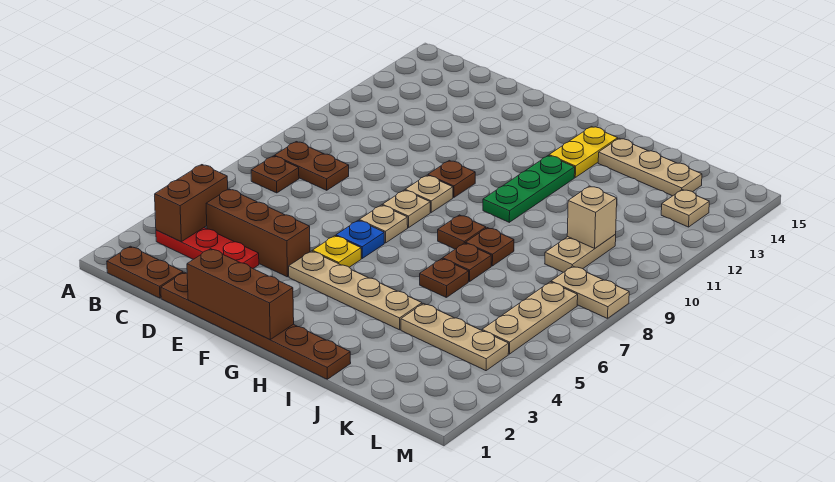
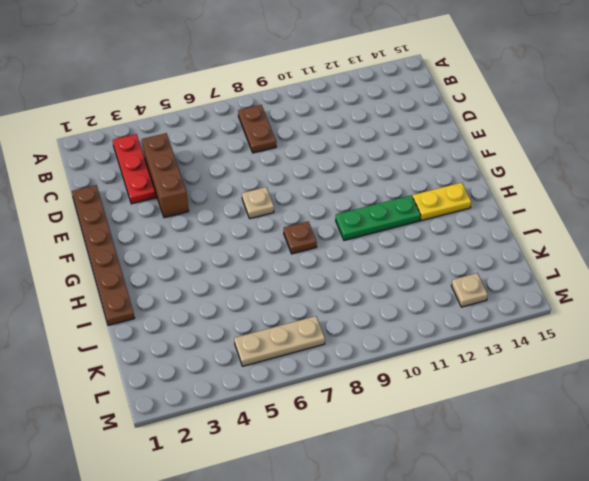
none -> brown plate B1:C1 level 1
none -> brown plate B7 level 1
none -> tan plate F4:I4 level 1

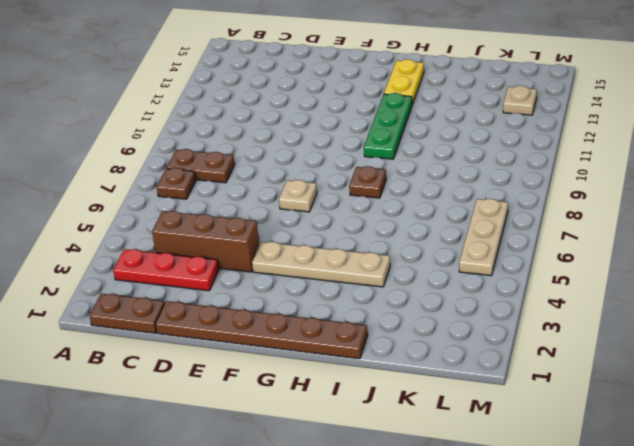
none -> yellow plate F5 level 1
none -> blue plate F6 level 1
none -> tan plate F8 level 1

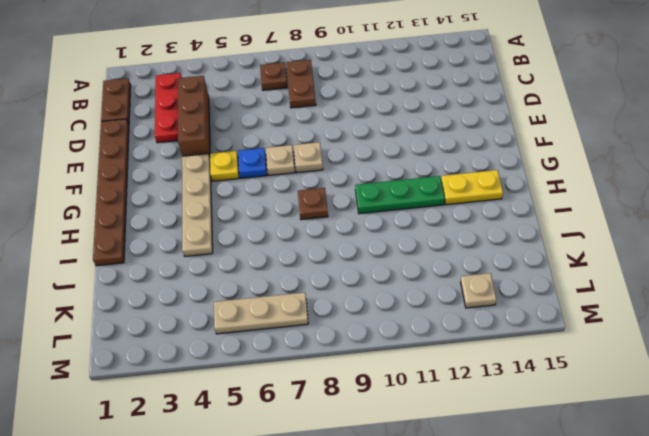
none -> tan plate F9 level 1
none -> brown plate F10 level 1
none -> brown plate I6 level 1

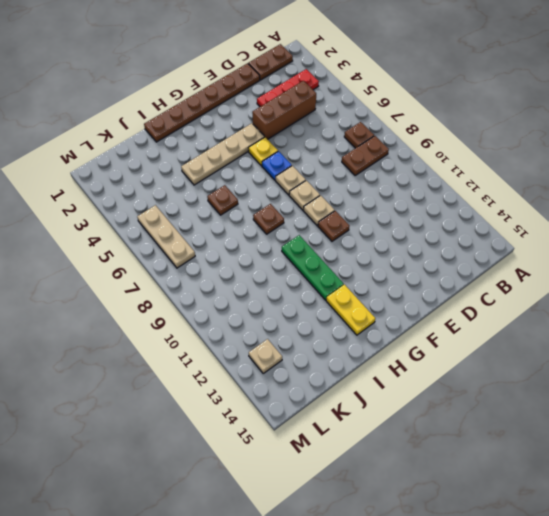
none -> brown plate I7 level 1
none -> brown plate I8 level 1
none -> tan plate I14:K14 level 1

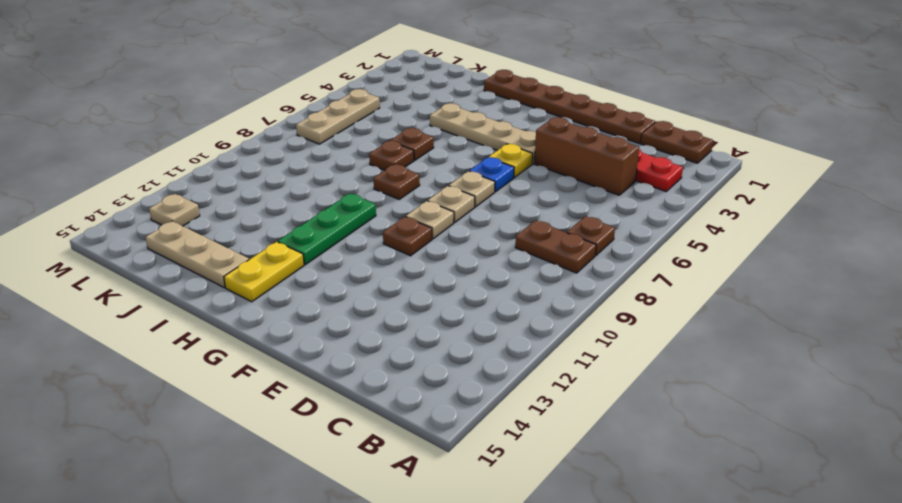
none -> brown plate I8 level 1
none -> tan plate J4:L4 level 1
none -> tan plate K9:K10 level 1

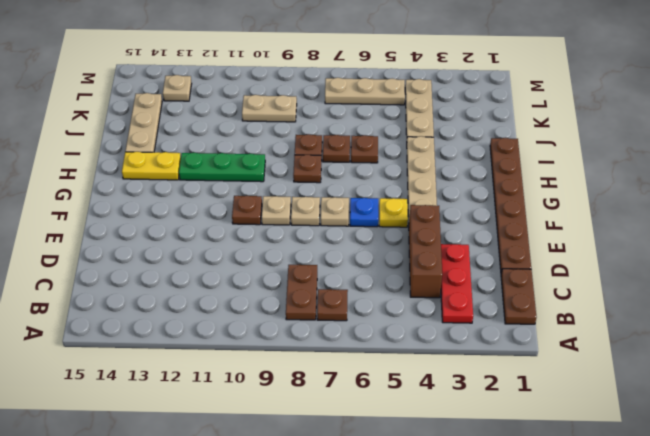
none -> tan plate L8:M8 level 1
none -> brown brick B3:B4 level 2
none -> brown brick E1:G1 level 2

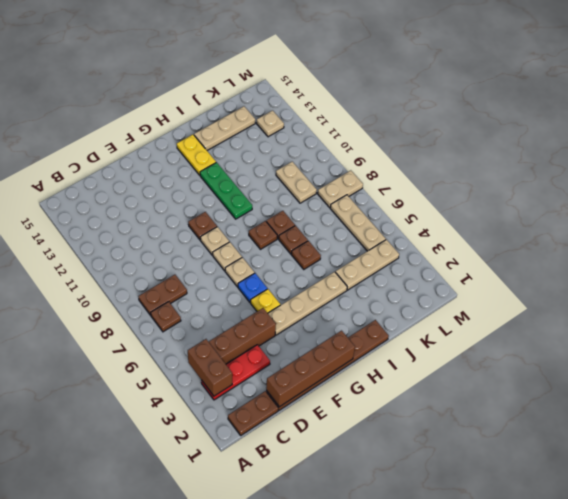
brown brick D1:G1 level 2 -> brown brick E1:G1 level 2
none -> tan brick K10 level 2

